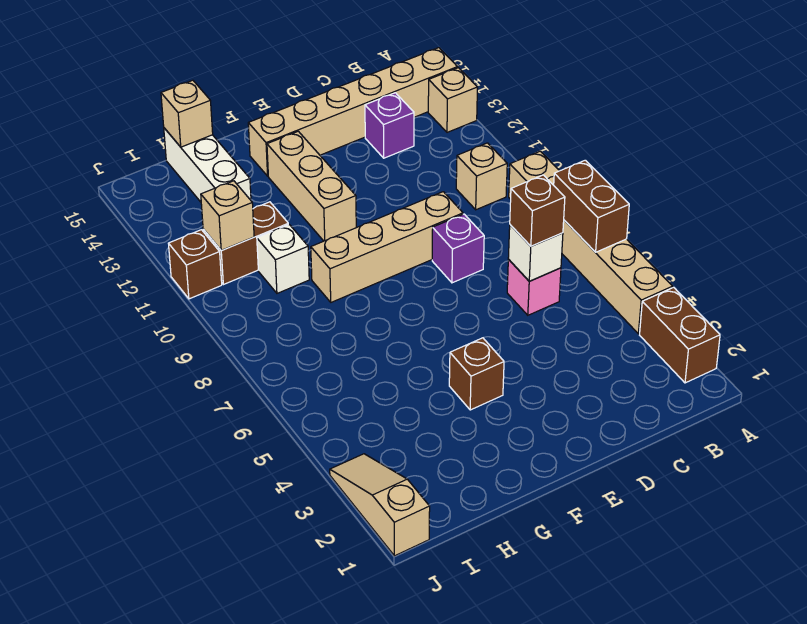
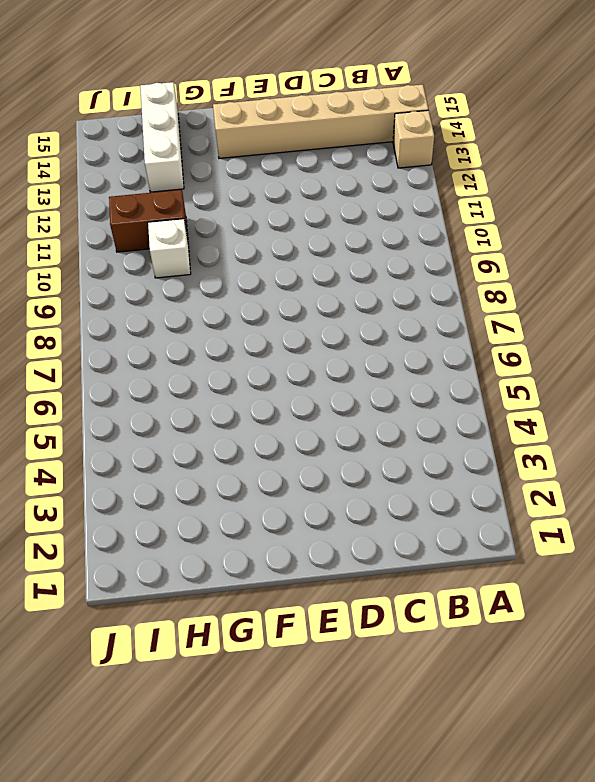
none -> brown brick A2:A3 level 1
none -> tan brick A4:A9 level 1
none -> tan brick B10 level 1

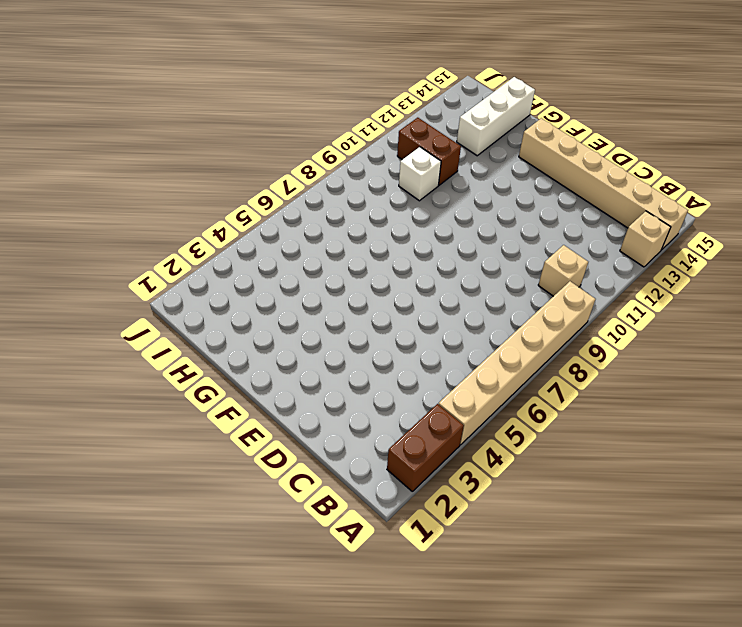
none -> pink brick C6 level 1
none -> purple brick C13 level 1
none -> purple brick D8 level 1

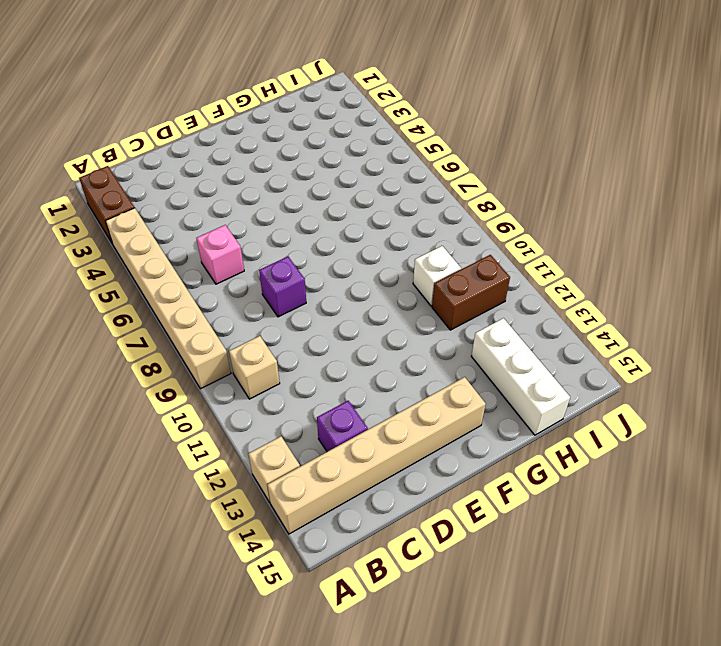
none -> tan brick D9:G9 level 1
none -> brown brick F4 level 1
none -> tan brick F11:F13 level 1

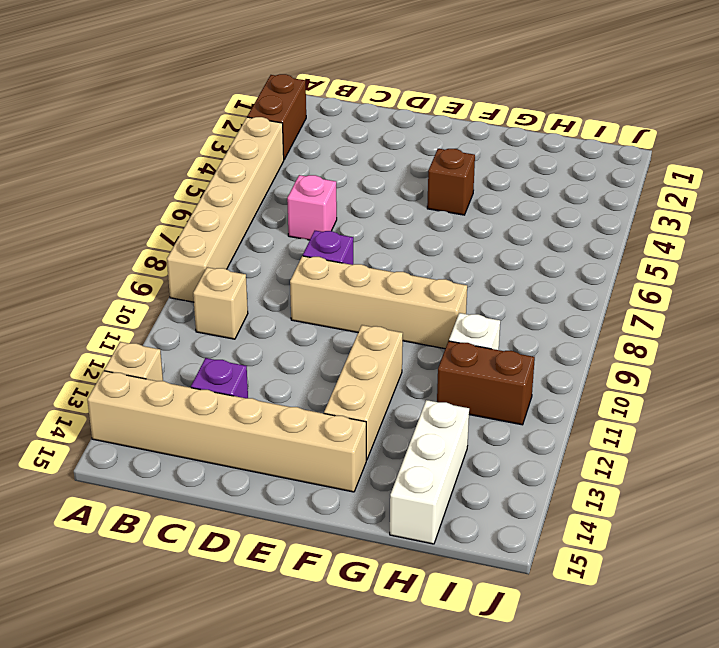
none -> tan slope J1:J3 level 1 top 1
none -> brown brick J11 level 1
none -> brown brick A6:A7 level 2

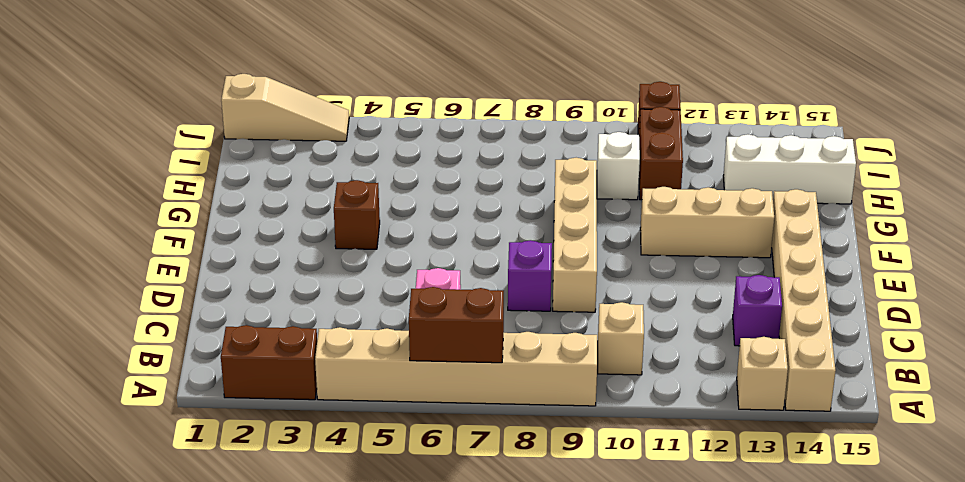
none -> white brick C6 level 2
none -> tan brick H15 level 2
none -> tan brick I11 level 2

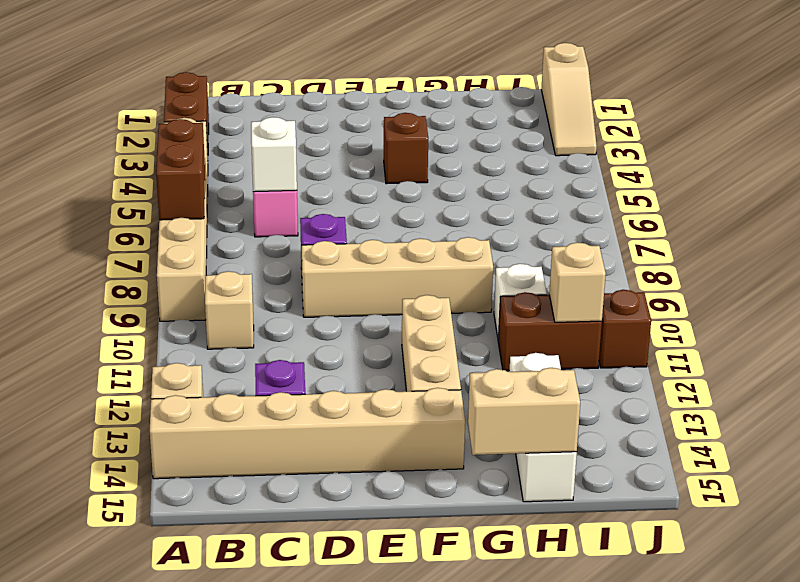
tan brick G15:H15 level 2 -> tan brick H15 level 2
none -> brown brick C6 level 3

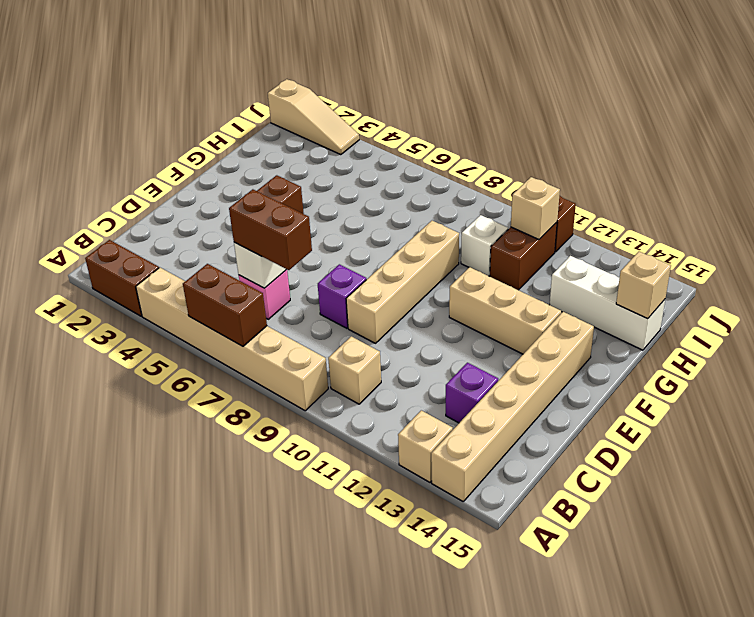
brown brick C6:C7 level 3 -> brown brick C6 level 3

